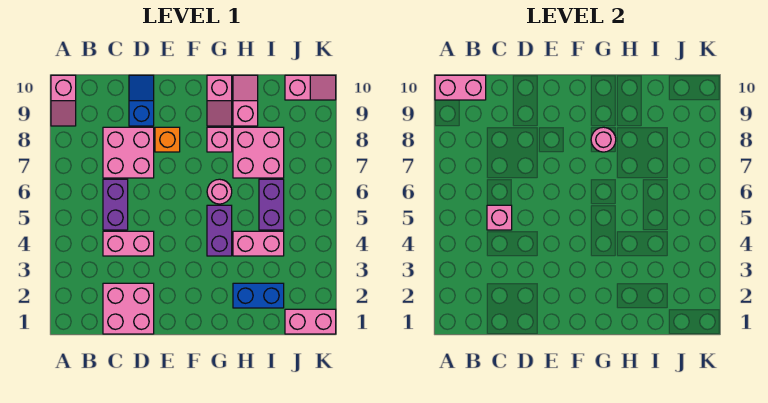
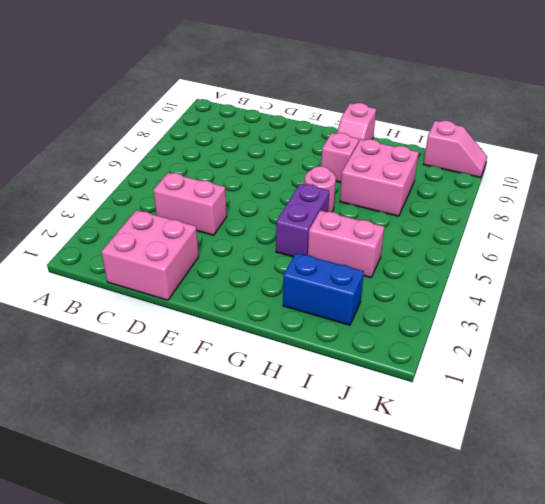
none -> pink slope A9:A10 level 1 top 10
none -> purple brick C5:C6 level 1
none -> pink brick C7:D8 level 1

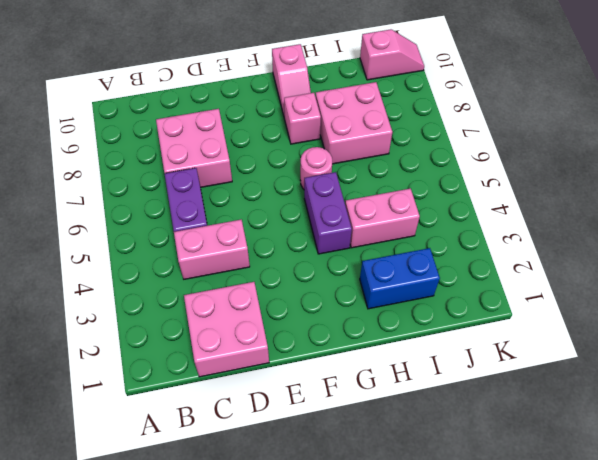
none -> pink slope A9:A10 level 1 top 10
none -> blue slope D9:D10 level 1 top 9
none -> orange brick E8 level 1

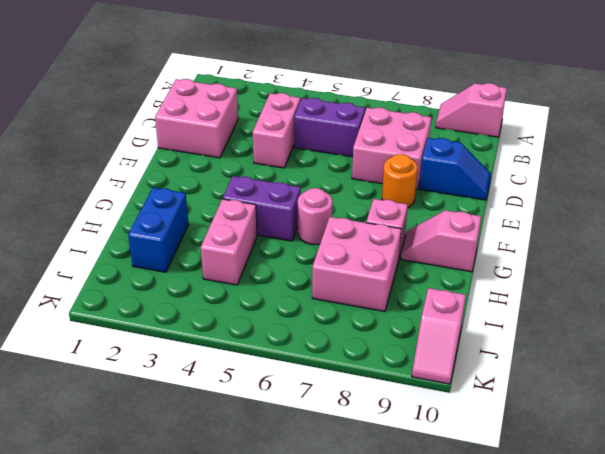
orange round brick E8 level 1 -> orange brick E8 level 1
none -> pink slope H9:H10 level 1 top 9
none -> purple brick I5:I6 level 1
none -> pink brick J1:K1 level 1

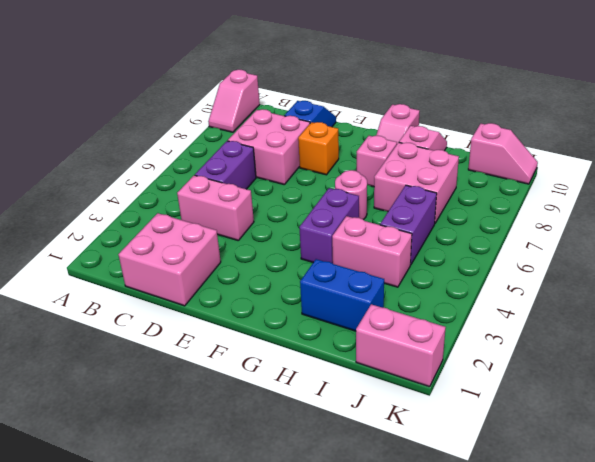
none -> pink brick A10:B10 level 2
none -> pink brick C5 level 2
none -> pink round brick G8 level 2

